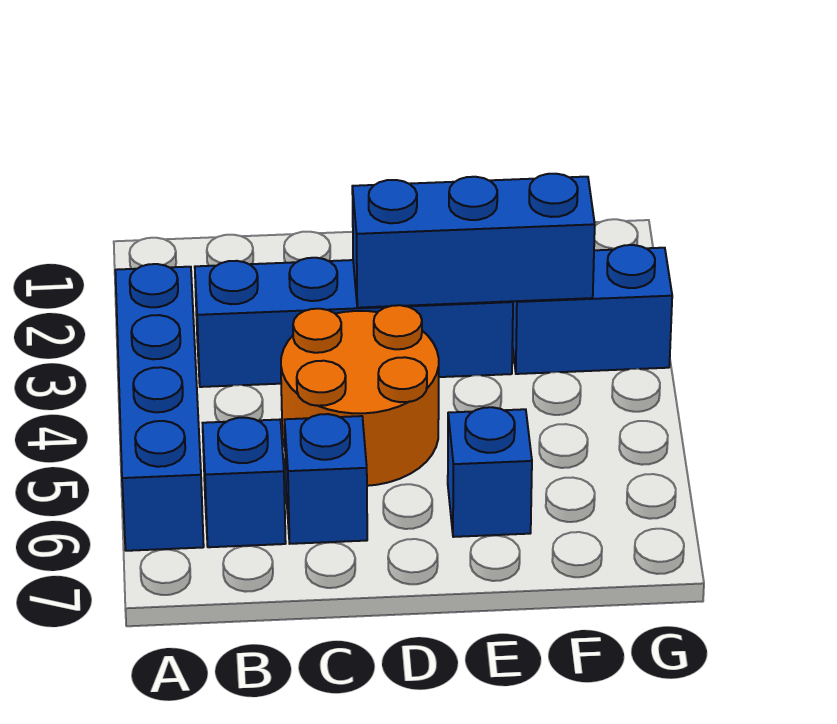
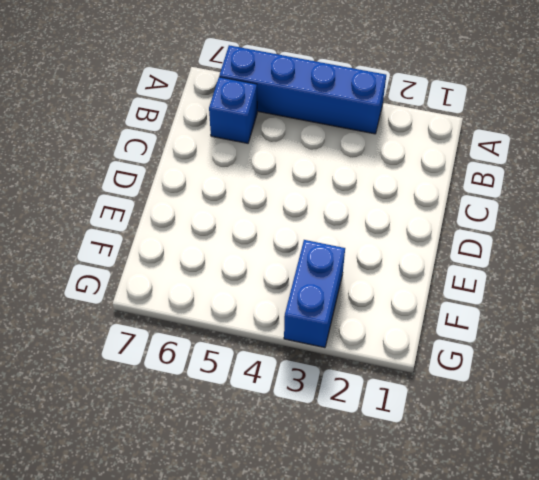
none -> blue brick B3:E3 level 1
none -> orange round brick C4:D5 level 1

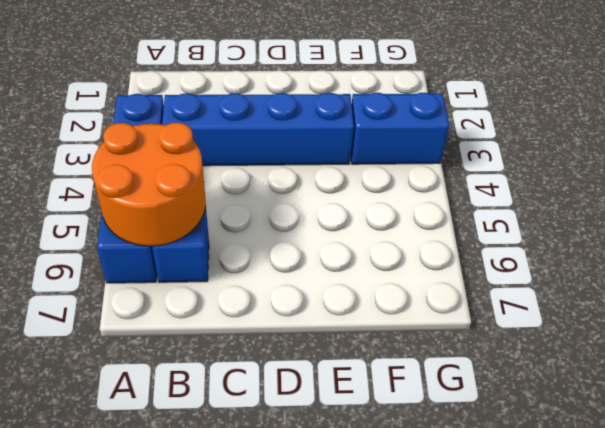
orange round brick A5:B6 level 2 -> orange round brick C4:D5 level 1
none -> blue brick C6 level 1
none -> blue brick E6 level 1

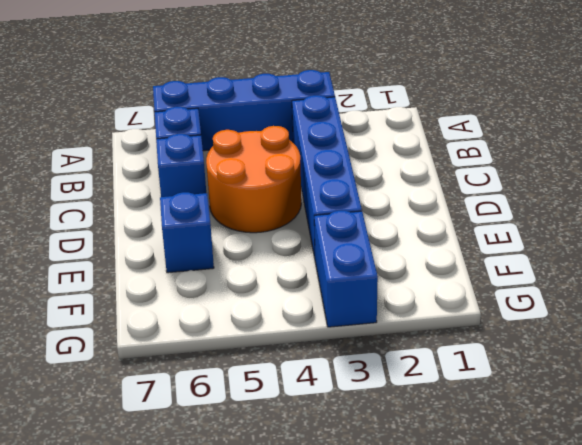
none -> blue brick D3:F3 level 2

